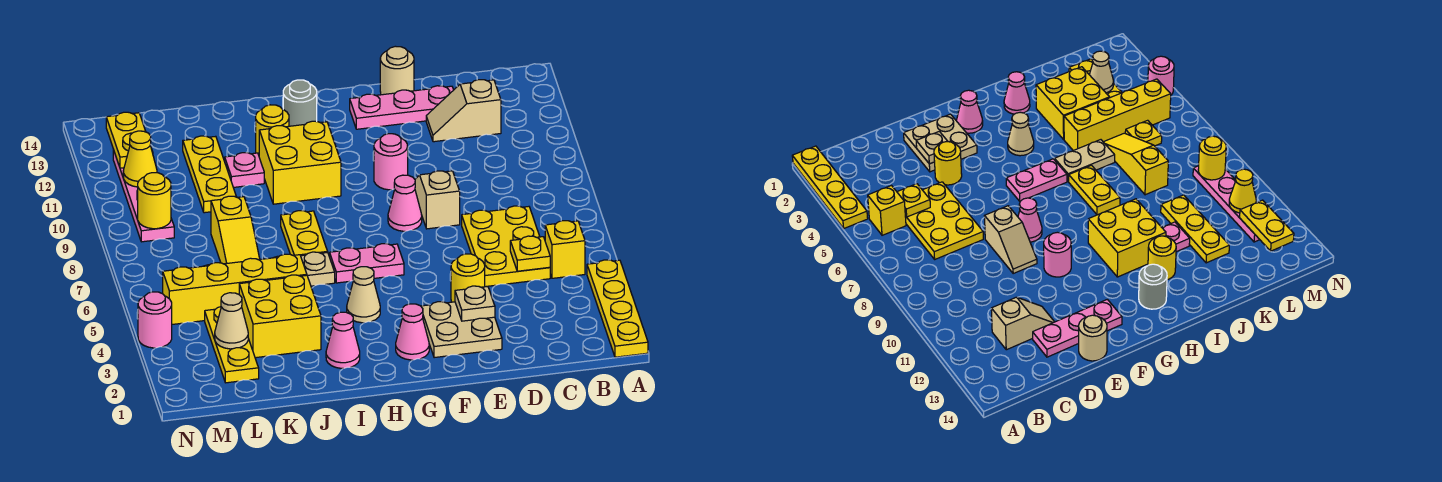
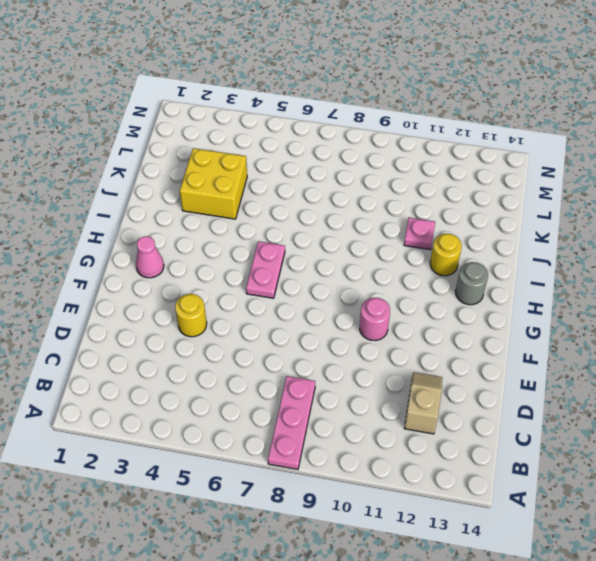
pink plate A8:C8 level 1 -> pink plate D13:F13 level 1
none -> yellow plate A1:A4 level 1
none -> yellow brick B5 level 1
none -> yellow plate C5:D7 level 1
none -> tan plate E2:F3 level 1

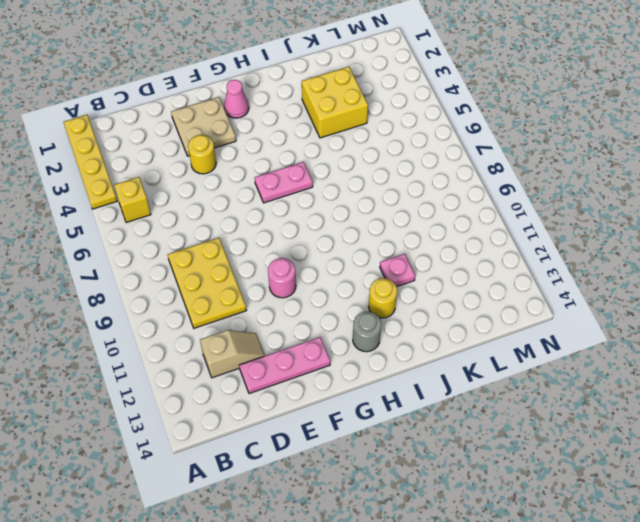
yellow plate C8:D10 level 1 -> yellow plate C5:D7 level 1
none -> tan slope E8:E9 level 1 top 8
none -> tan round brick E14 level 1
none -> pink cone F8 level 1
none -> tan cone H4 level 1

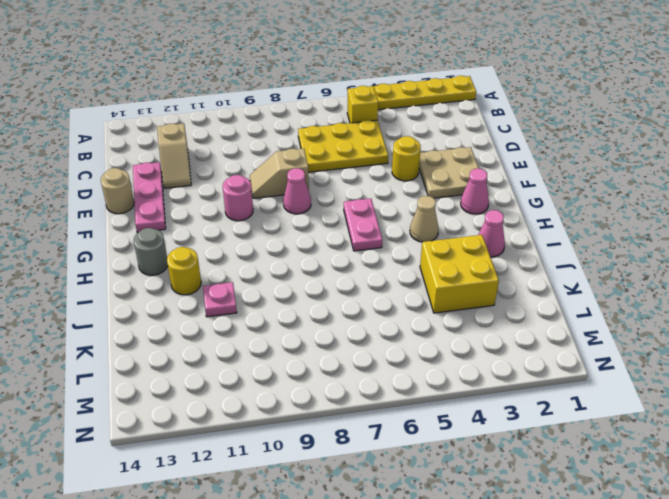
none -> yellow brick H10:I11 level 1
none -> tan plate I6:J6 level 1
none -> yellow plate I7:I8 level 1
none -> yellow brick J5:M5 level 1

